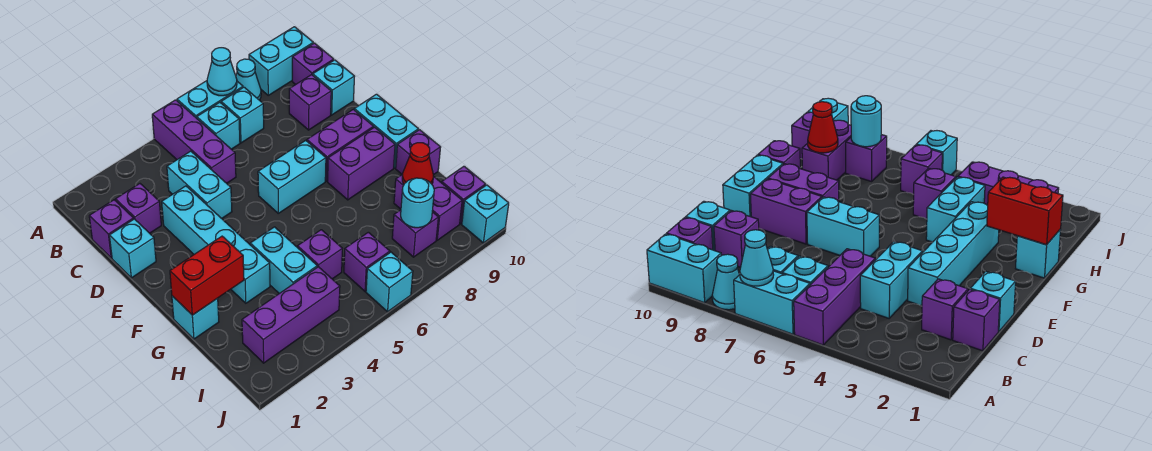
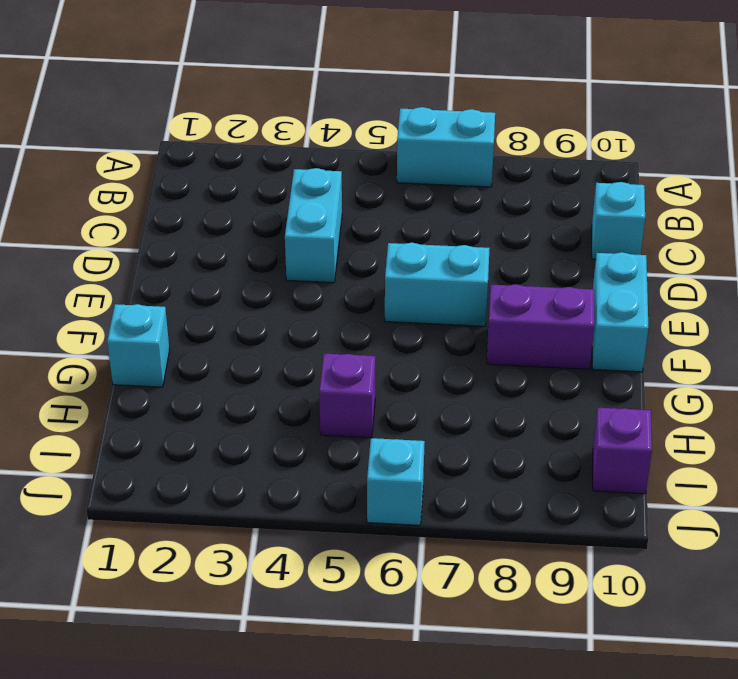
none -> purple brick A5:C5 level 1
none -> cyan cone A8 level 1
none -> cyan brick A9:A10 level 1
none -> cyan brick B6 level 1

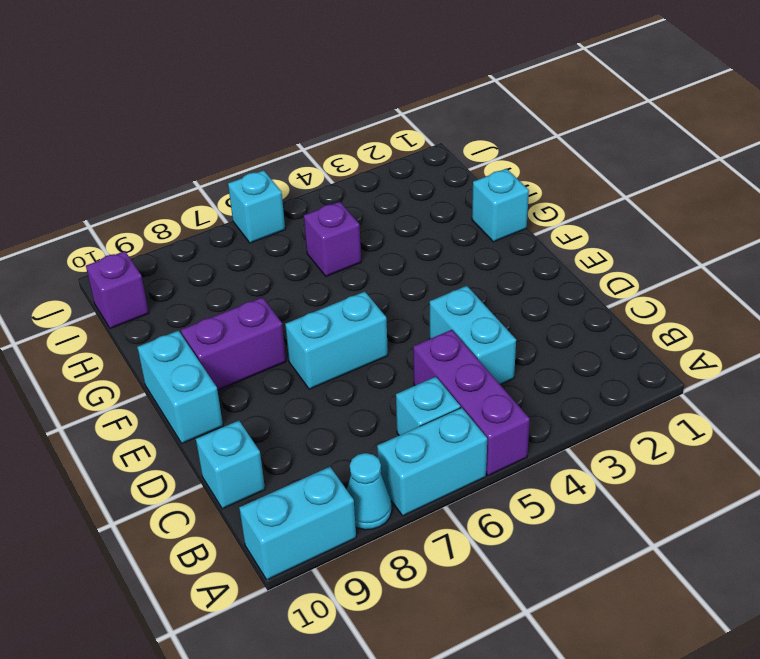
none -> cyan brick B7 level 1
none -> purple brick B10 level 1
none -> purple brick C1 level 1
none -> purple brick C2 level 1

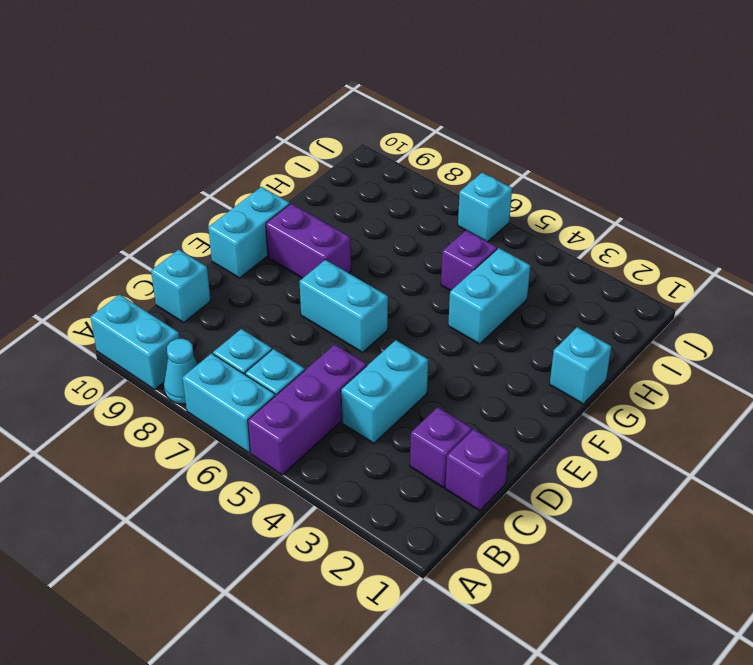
none -> purple brick B10 level 1
none -> purple brick C9 level 1
none -> cyan brick D1 level 1
none -> cyan brick D3:G3 level 1

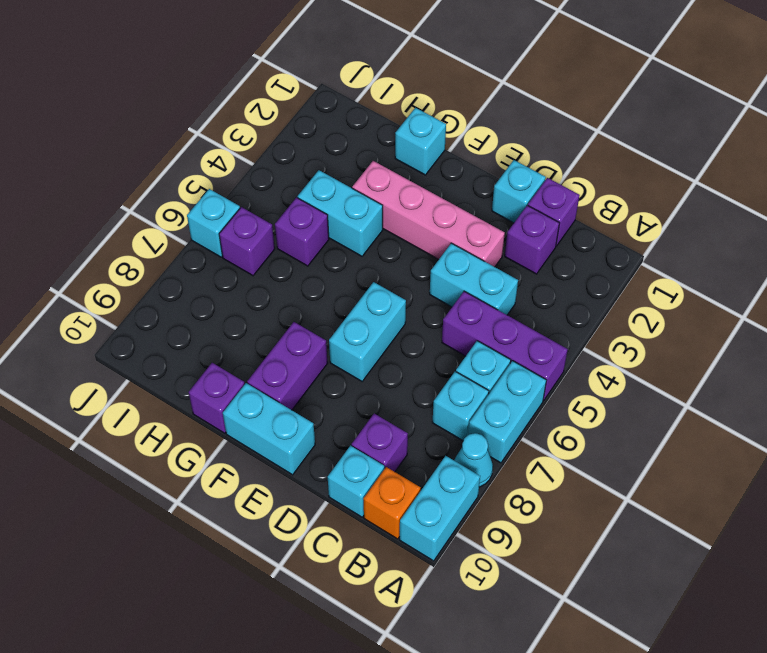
orange brick B10 level 1 -> purple brick B10 level 1
pink brick D3:G3 level 1 -> cyan brick D3:G3 level 1
none -> purple brick E8:E9 level 1
none -> purple brick H9:I9 level 1
none -> purple brick I2:I4 level 1
none -> purple brick I8 level 1

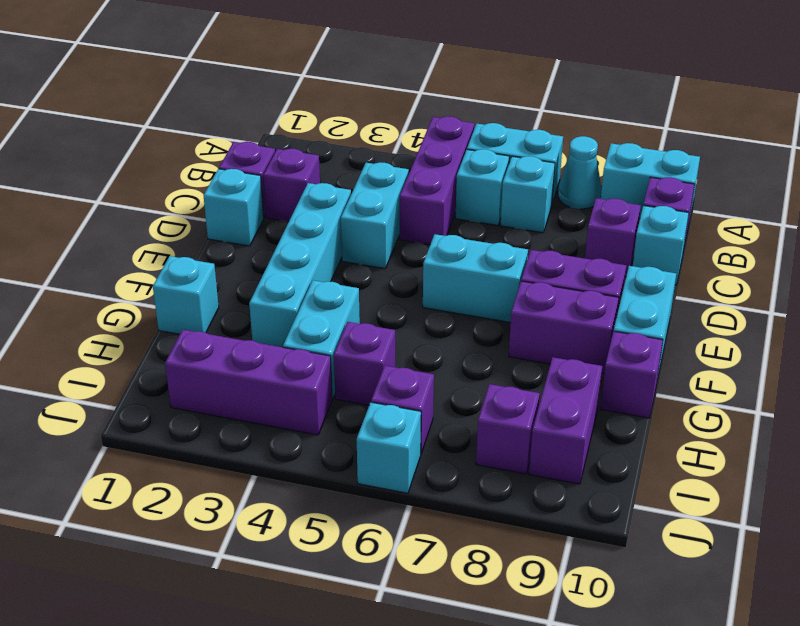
none -> purple brick I10 level 1
none -> cyan brick J10 level 1
none -> cyan cone A7 level 2
none -> red brick G1:G2 level 2

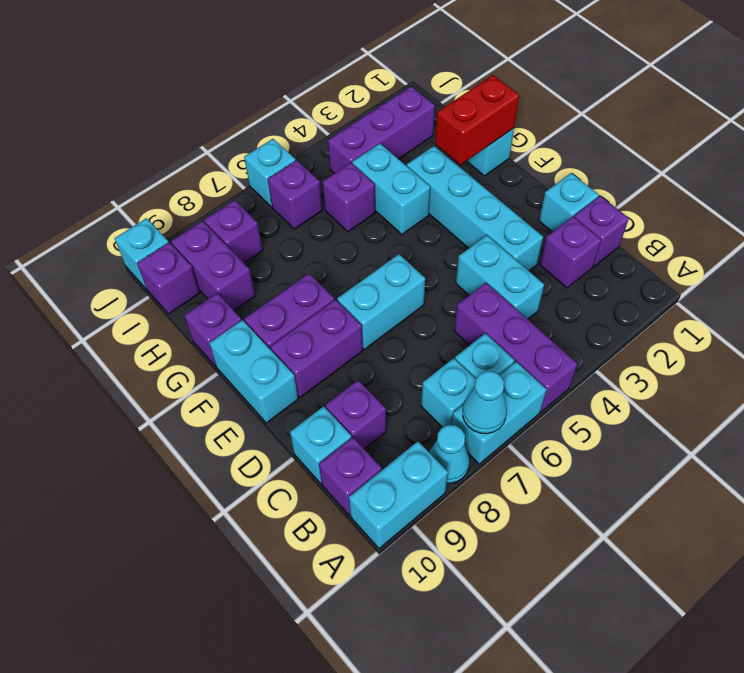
none -> red cone H9 level 2
none -> cyan round brick I8 level 2

